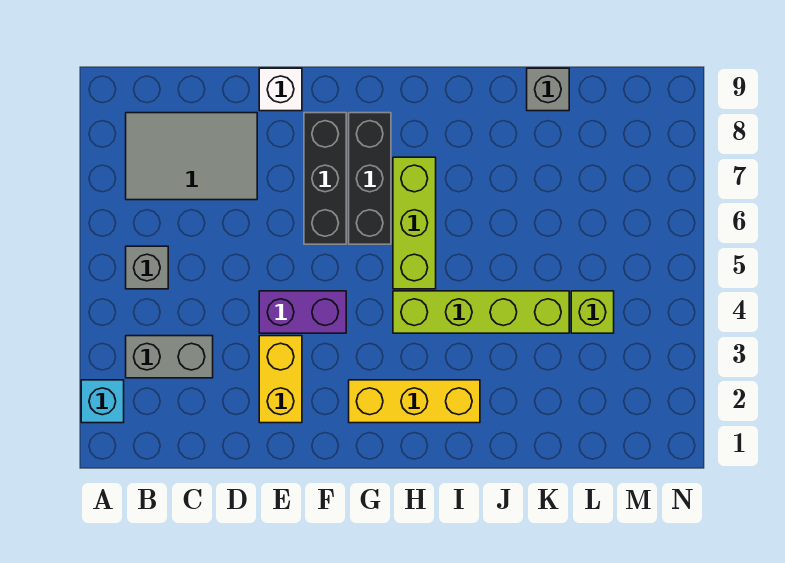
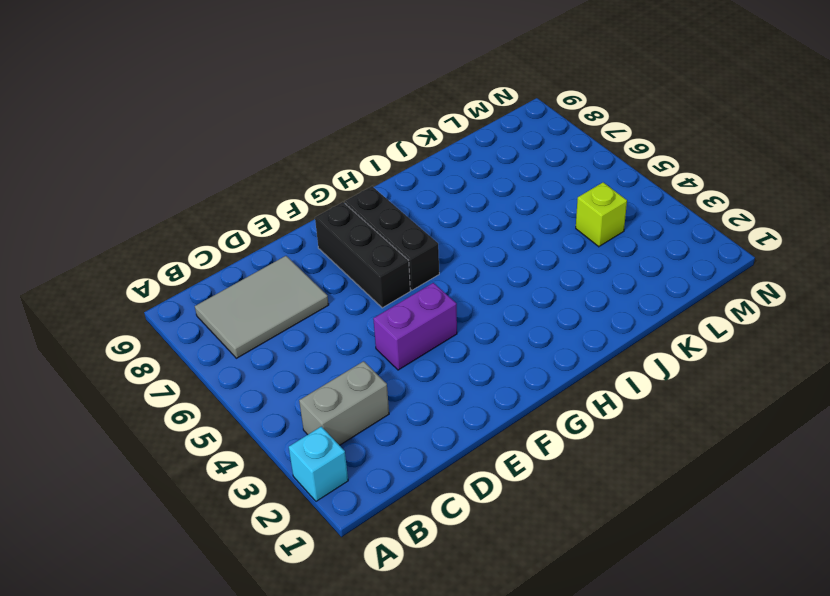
none -> grey brick B5 level 1
none -> yellow brick E2:E3 level 1
none -> white brick E9 level 1

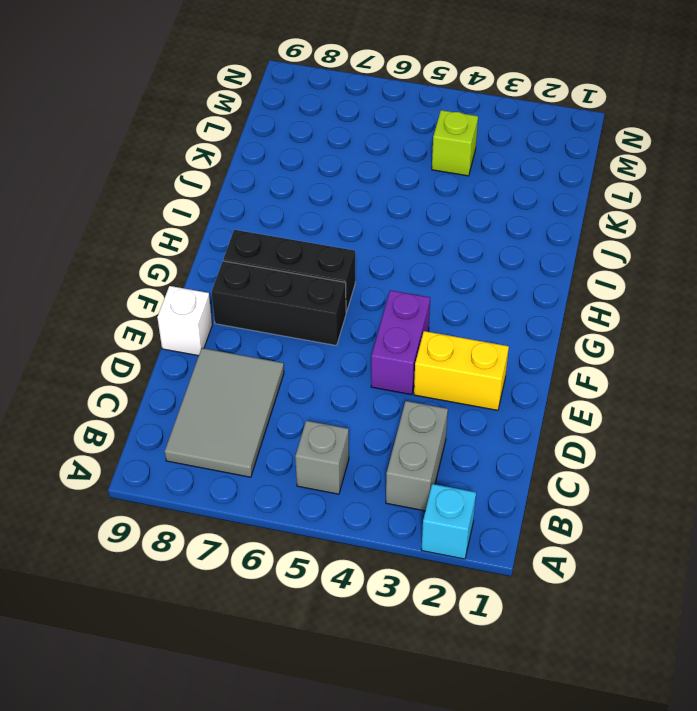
none -> yellow brick G2:I2 level 1
none -> lime brick H4:K4 level 1
none -> lime brick H5:H7 level 1

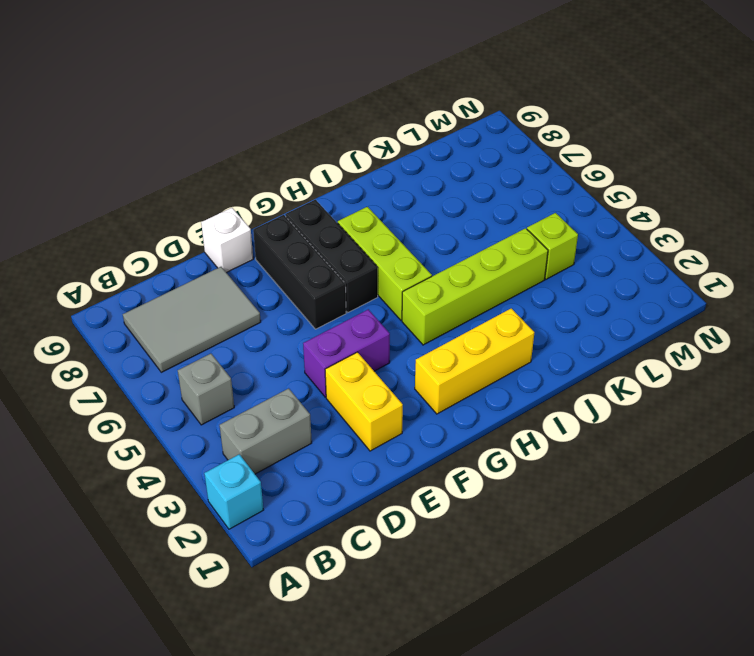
none -> grey brick K9 level 1

